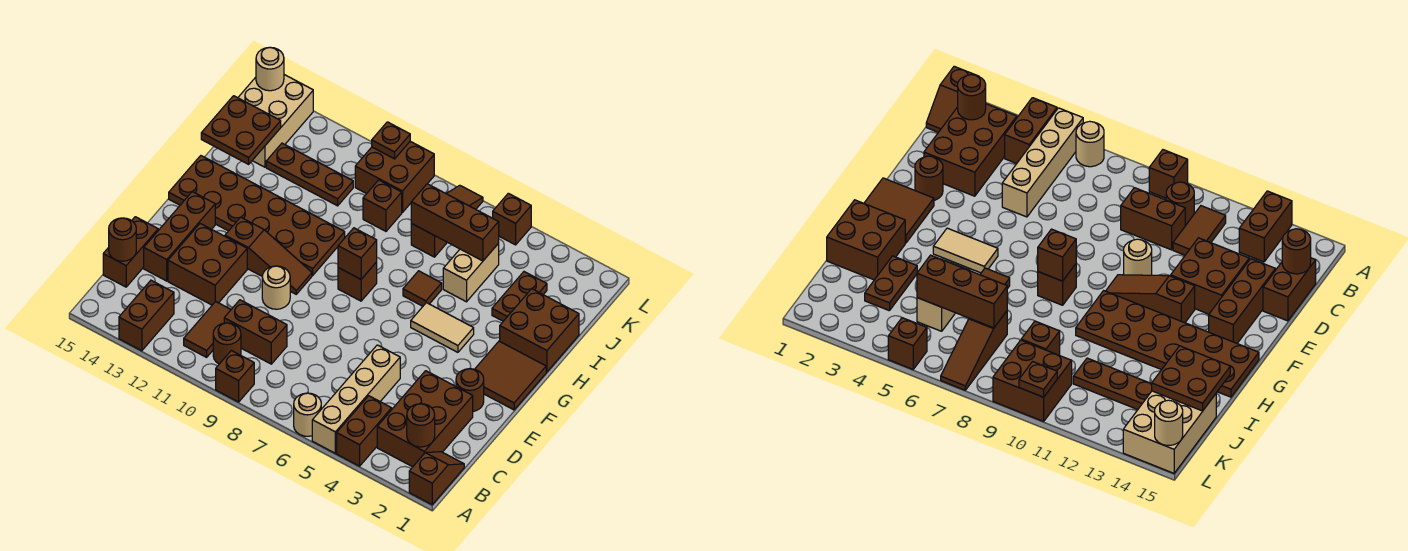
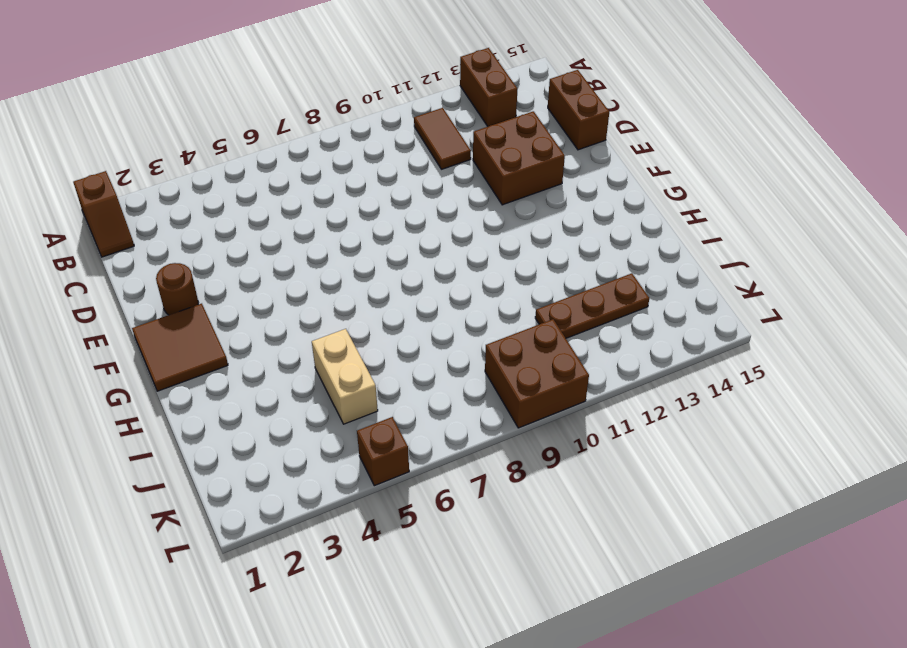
none -> brown brick A4:B4 level 1
none -> tan brick A5:D5 level 1
none -> tan round brick A6 level 1
none -> brown brick A9 level 1

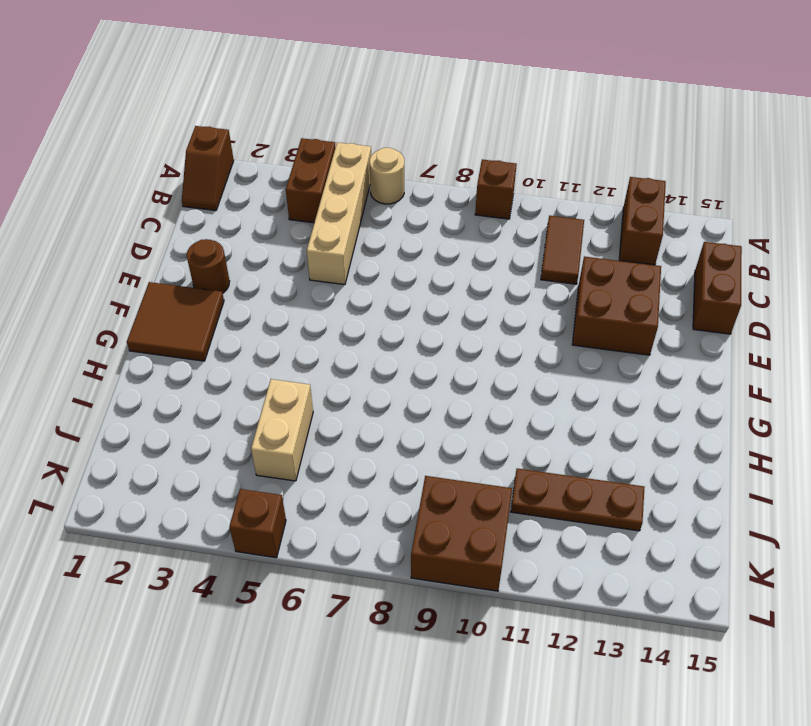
none -> brown brick B2:D3 level 1
none -> brown round brick B10 level 1
none -> brown brick C9:C10 level 1
none -> brown brick D14:F14 level 1

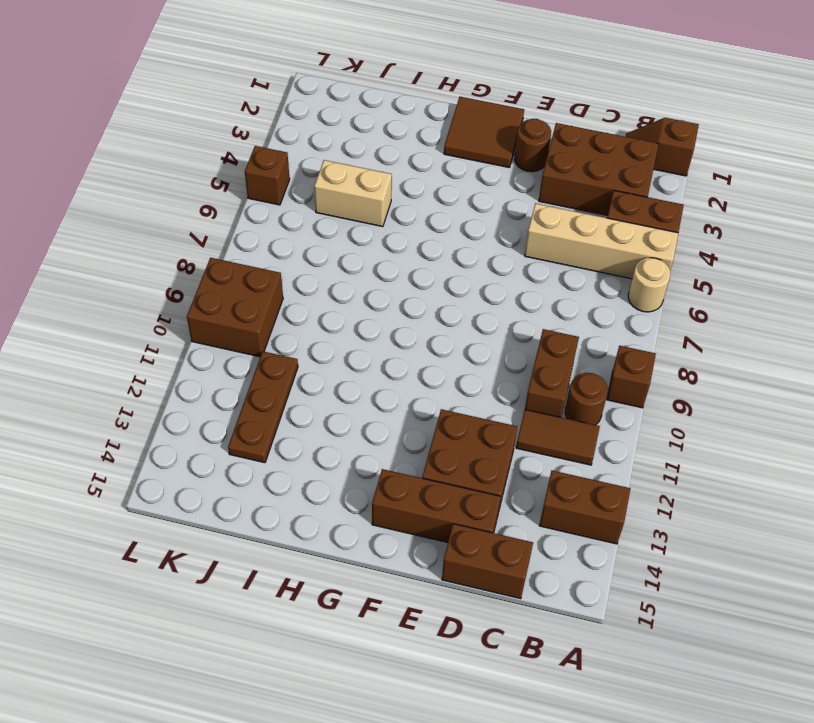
none -> tan round brick E10 level 1
none -> brown slope F10:F12 level 1 top 12
none -> tan tile G4:G5 level 1
none -> brown brick G8 level 1

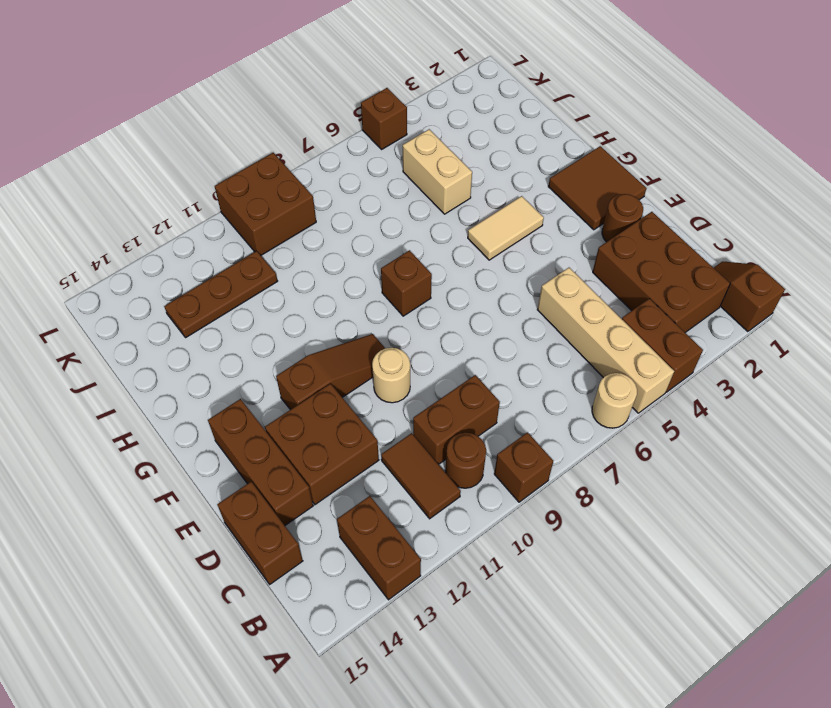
none -> brown plate G10:H15 level 1
none -> brown brick H1:I2 level 1
none -> brown tile H6 level 1
none -> brown plate I3:J3 level 1

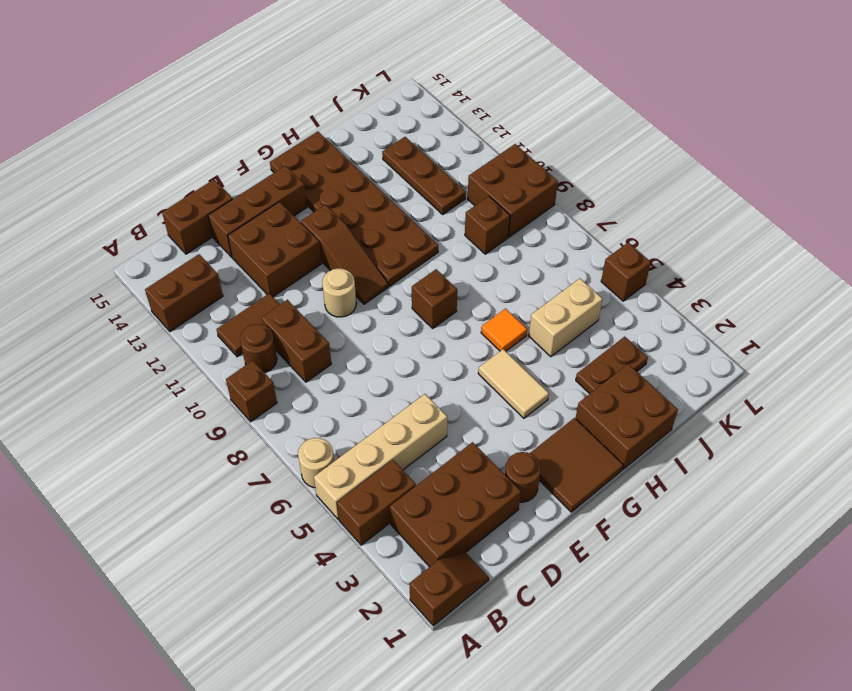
orange tile H6 level 1 -> brown tile H6 level 1
none -> brown slope J7:L7 level 1 top J
none -> tan brick J14:L15 level 1
none -> brown round brick B2 level 2
none -> brown round brick C15 level 2

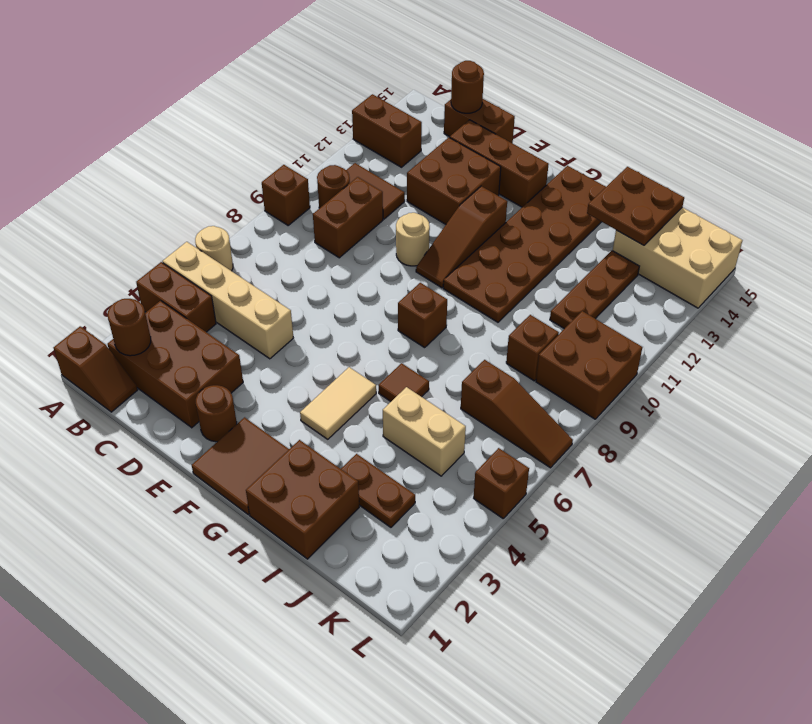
none -> brown brick G8 level 2
none -> brown brick J5:J7 level 2
none -> brown plate L10 level 2
none -> tan round brick L15 level 2

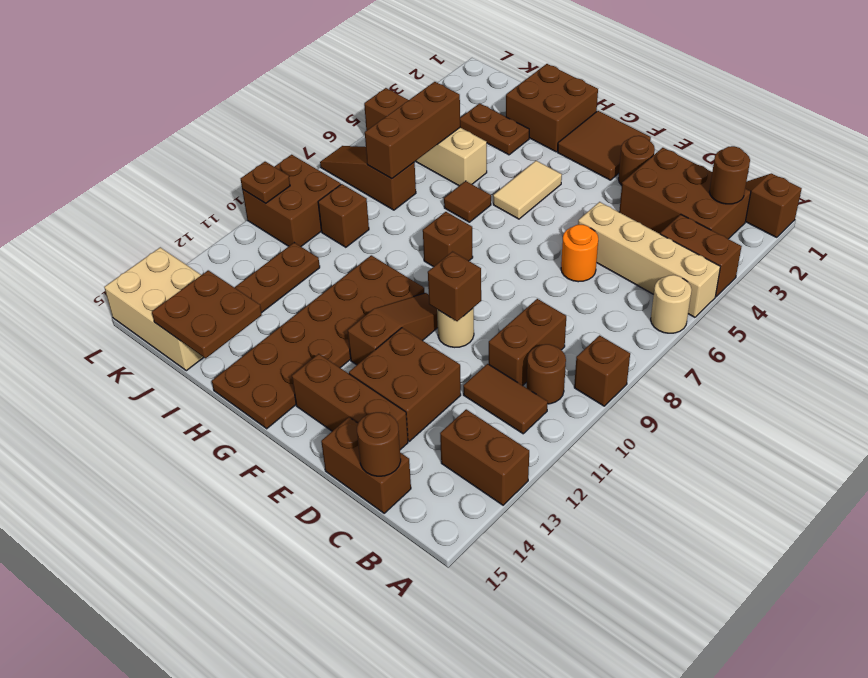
orange round brick D6 level 1 -> none
brown brick E10 level 2 -> brown brick G8 level 2
none -> tan round brick L15 level 2

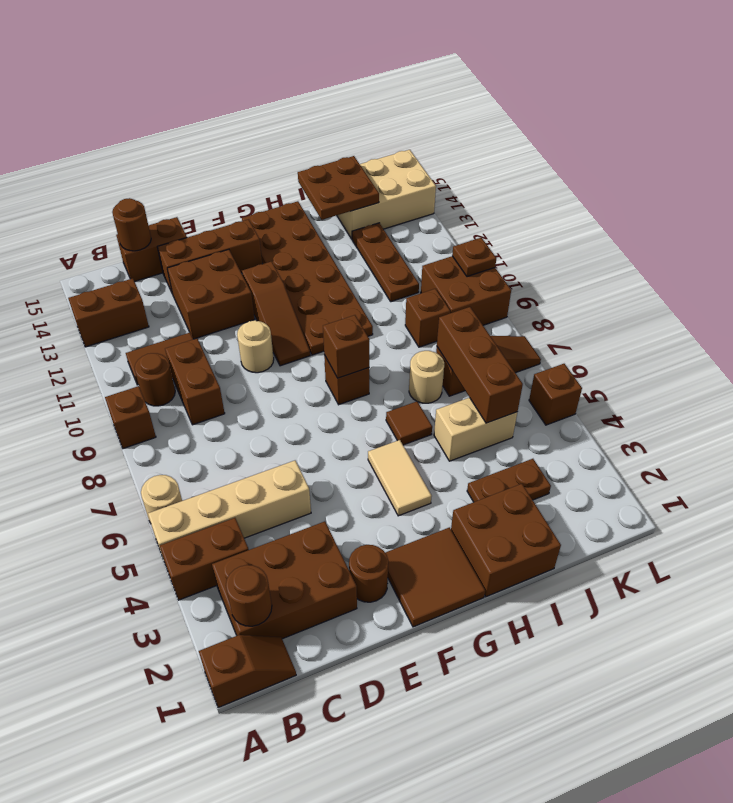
tan round brick I7 level 1 -> tan round brick L15 level 2

